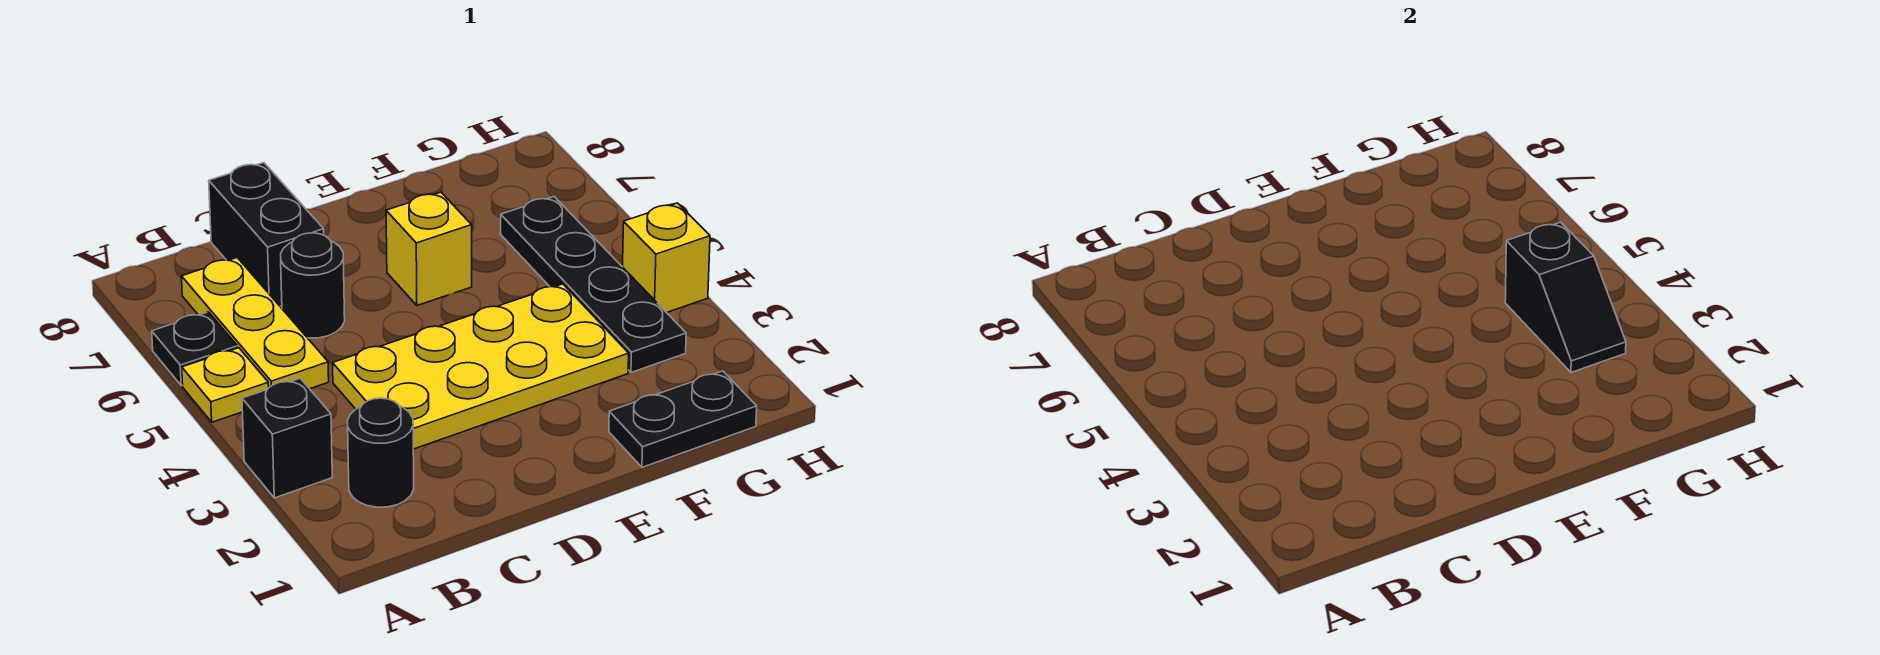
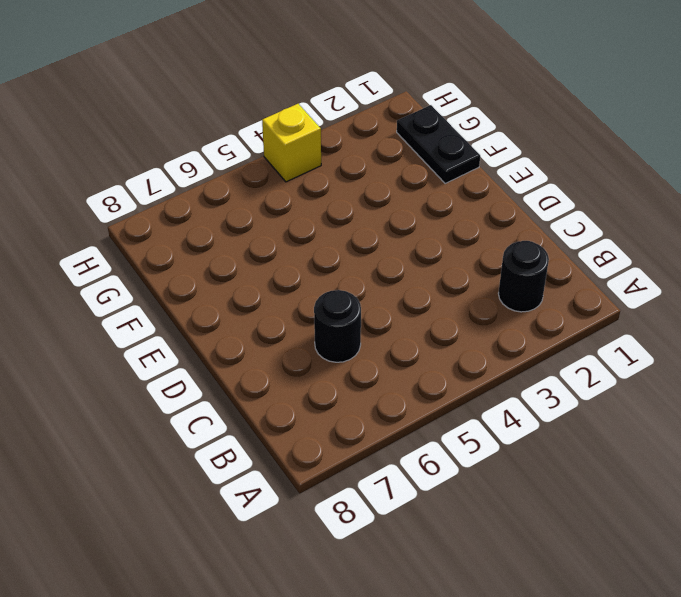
none -> black brick A3 level 1
none -> yellow plate A5 level 1
none -> black plate A6 level 1

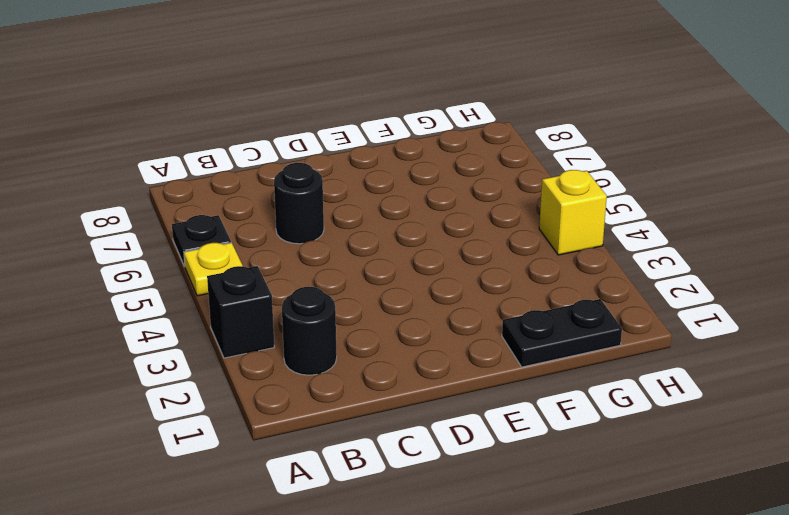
none -> yellow plate B5:B7 level 1
none -> yellow plate C3:F4 level 1
none -> black brick C7:C8 level 1

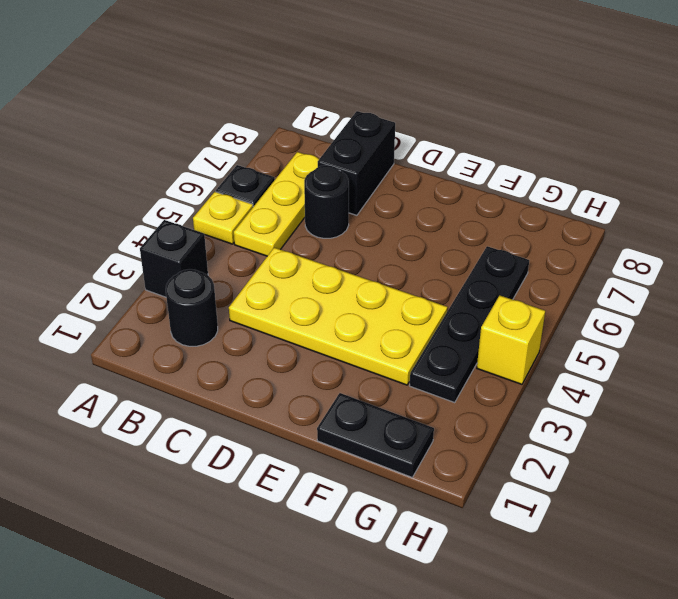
none -> yellow brick E6 level 1
none -> black slope G3:G4 level 2 top 4

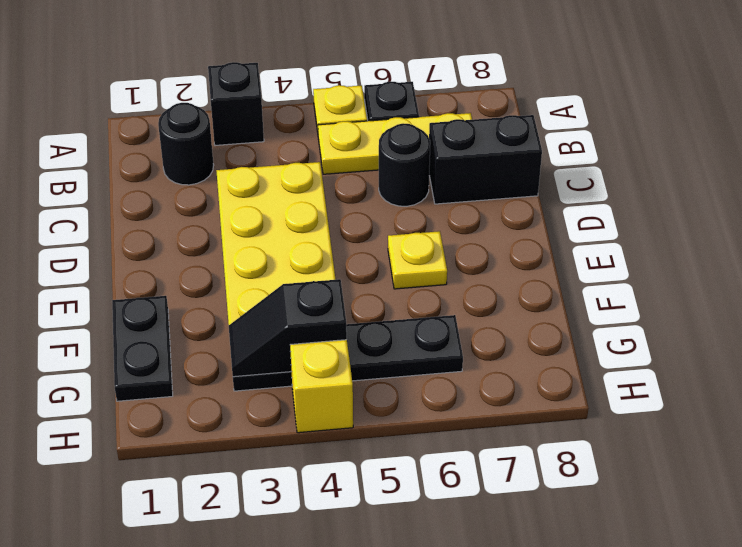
yellow plate E6 level 1 -> yellow brick E6 level 1

